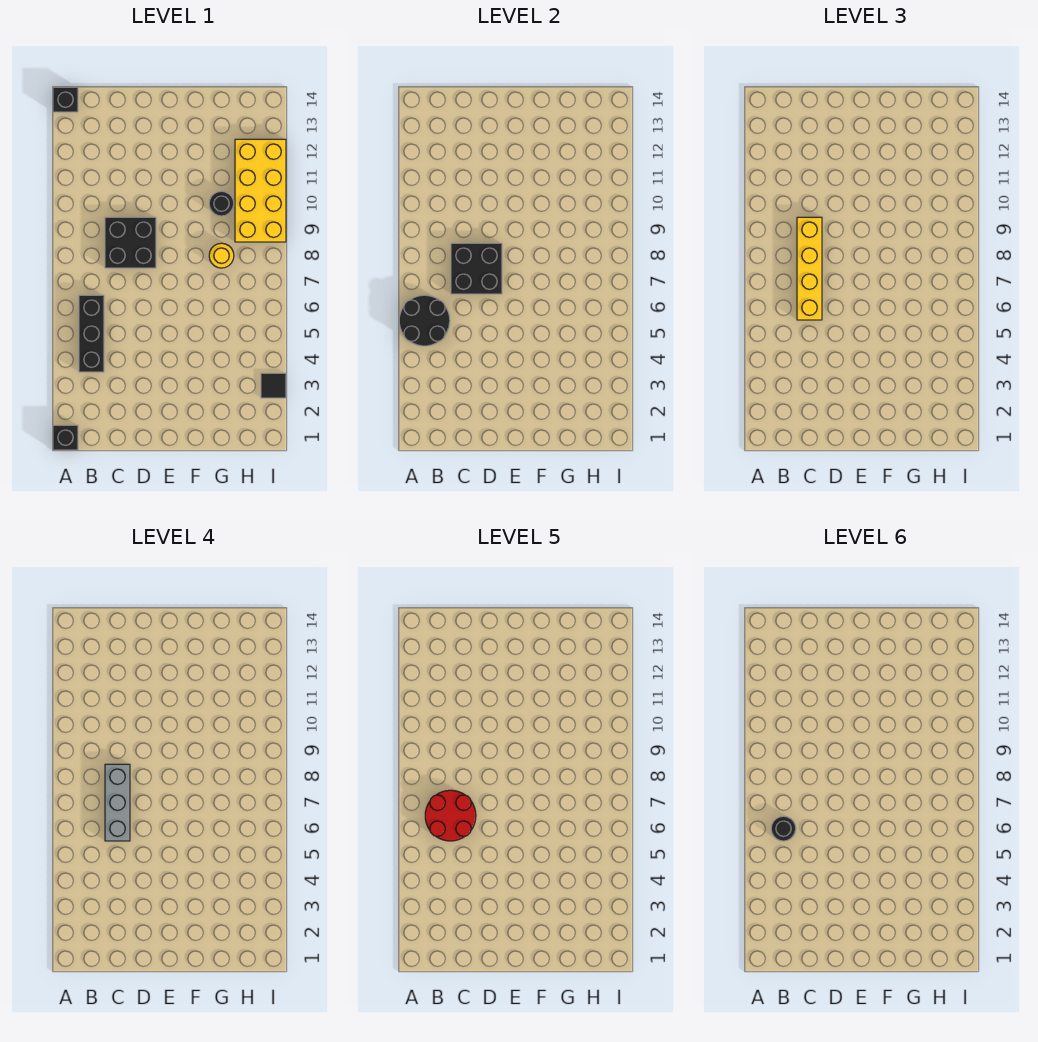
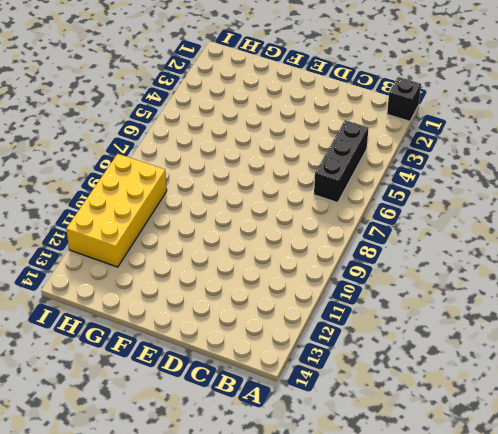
none -> black brick A14 level 1
none -> black brick C8:D9 level 1
none -> yellow round brick G8 level 1

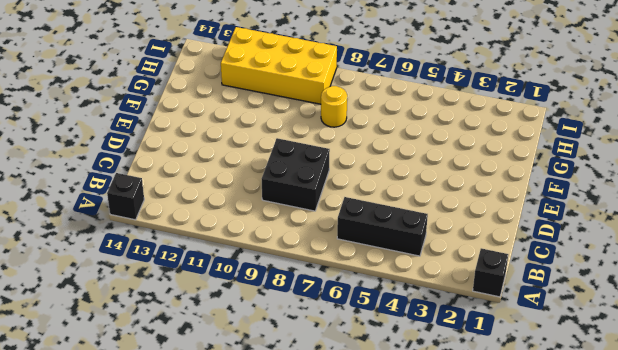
none -> black round brick G10 level 1
none -> black tile I3 level 1
none -> black round brick A5:B6 level 2

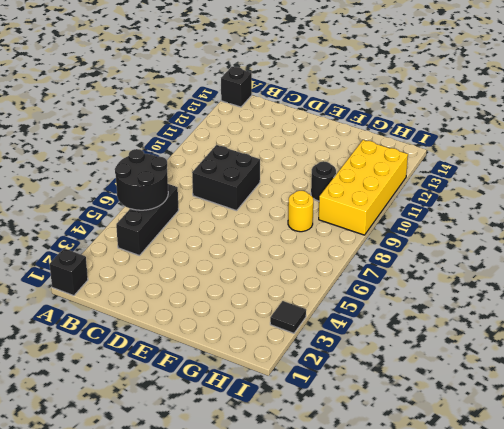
none -> black brick C7:D8 level 2
none -> yellow brick C6:C9 level 3
none -> grey brick C6:C8 level 4

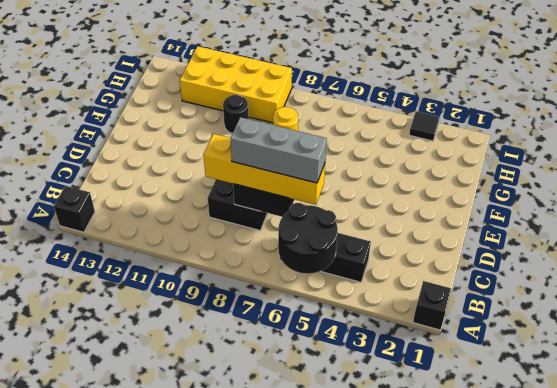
none -> red round brick B6:C7 level 5
none -> black round brick B6 level 6

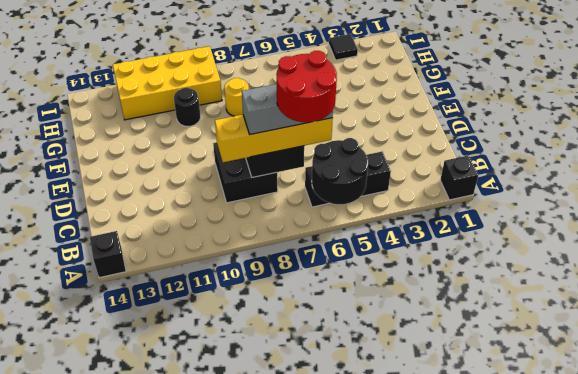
none -> black round brick B6 level 6

